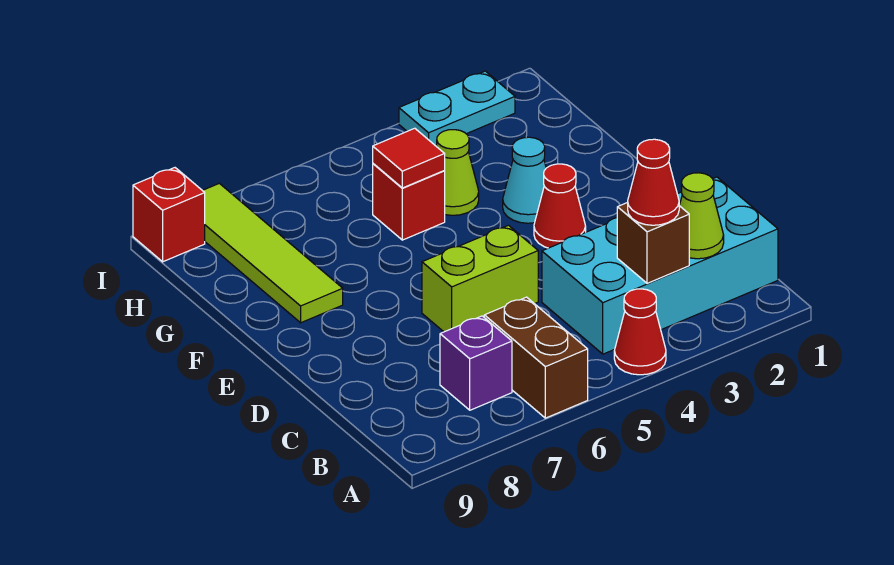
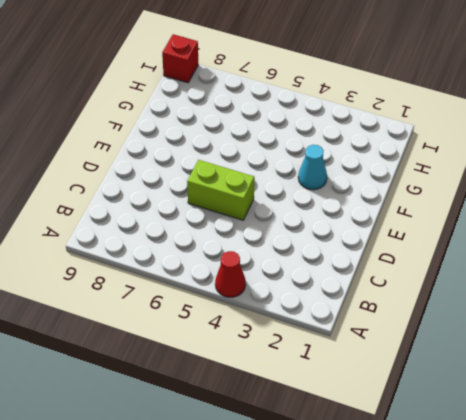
none -> brown brick A6:B6 level 1
none -> cyan brick B1:C4 level 1
none -> purple brick B7 level 1

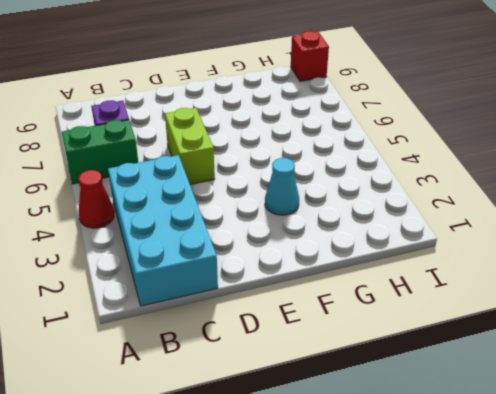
green brick A6:B6 level 1 -> brown brick A6:B6 level 1
none -> red cone E3 level 1
none -> lime tile F8:I8 level 1
none -> lime cone G4 level 1

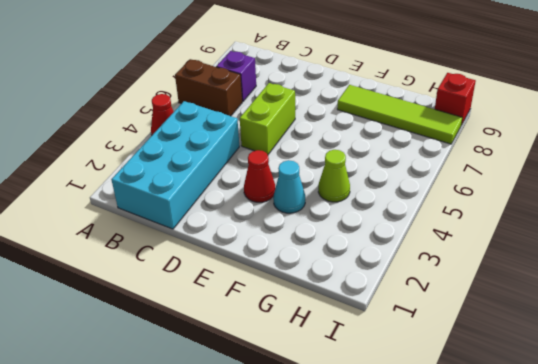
none -> red brick G5 level 1
none -> cyan plate I2:I3 level 1
none -> lime cone B2 level 2

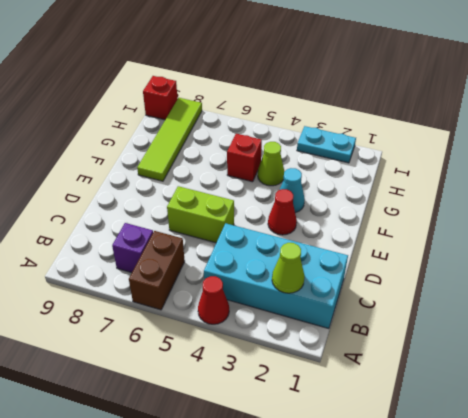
none -> brown brick B3 level 2
none -> red tile G5 level 2
none -> red cone B3 level 3

